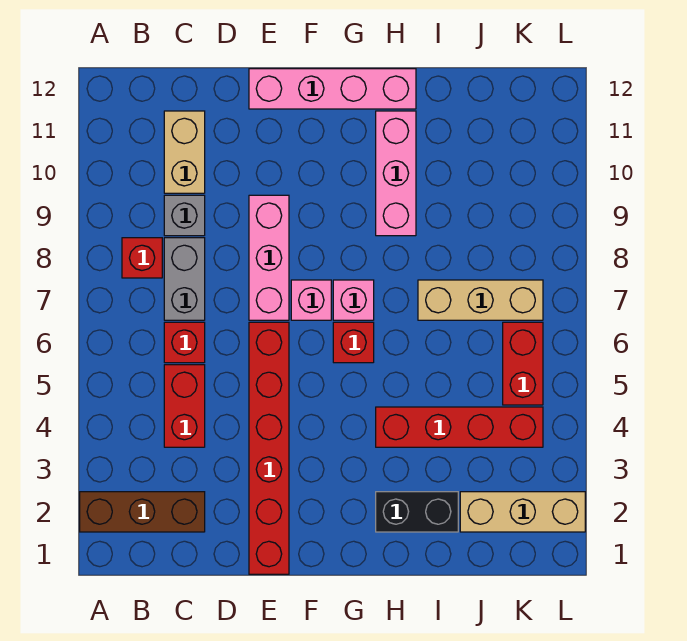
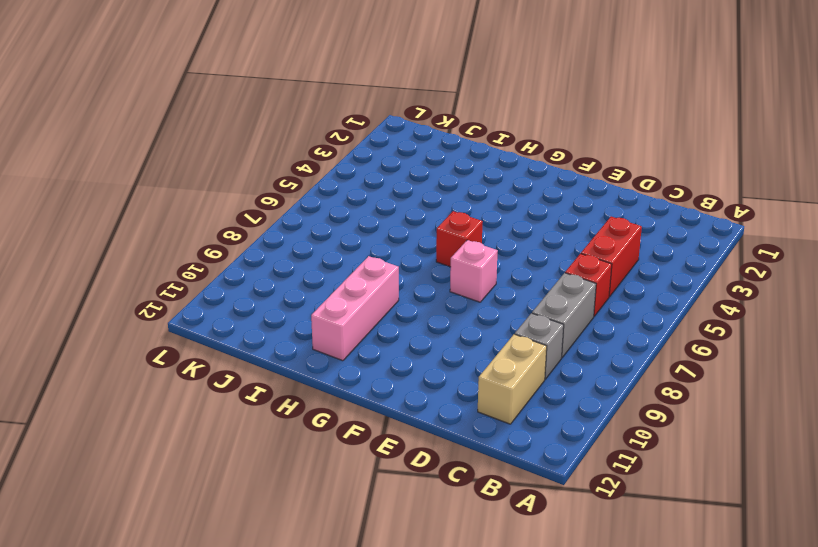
none -> brown brick A2:C2 level 1
none -> red brick B8 level 1
none -> red brick E1:E6 level 1

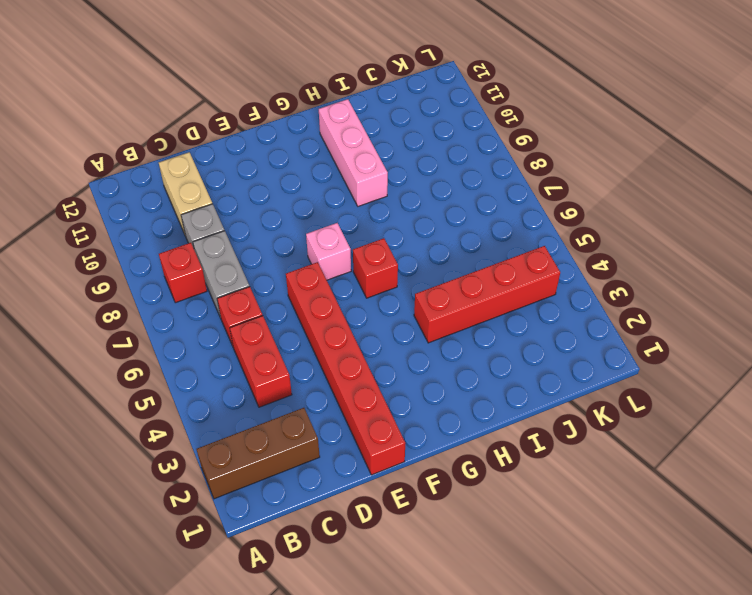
none -> pink brick E7:E9 level 1
none -> pink brick E12:H12 level 1
none -> pink brick G7 level 1

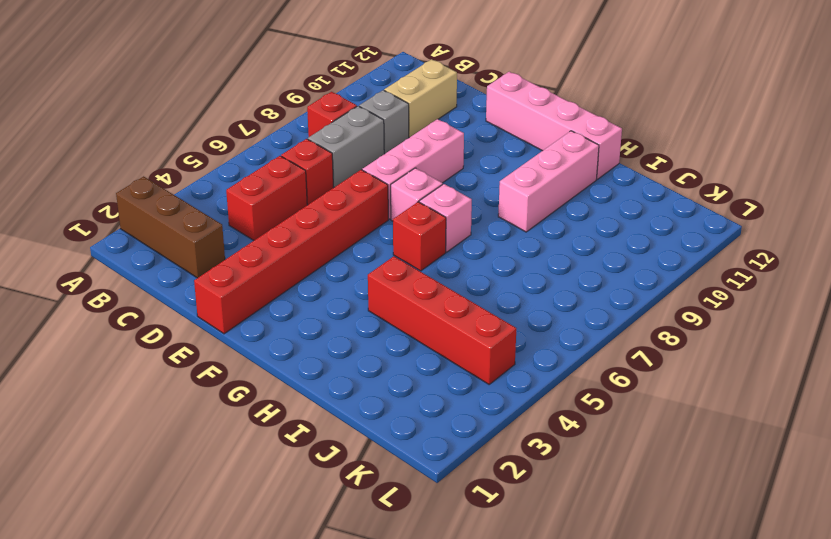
none -> black brick H2:I2 level 1
none -> tan brick I7:K7 level 1
none -> tan brick J2:L2 level 1

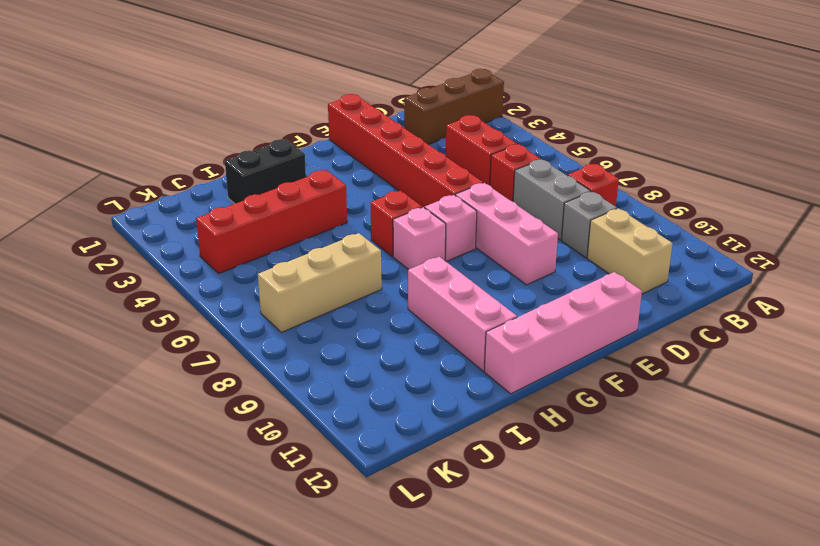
none -> tan brick J2:L2 level 1
none -> red brick K5:K6 level 1

